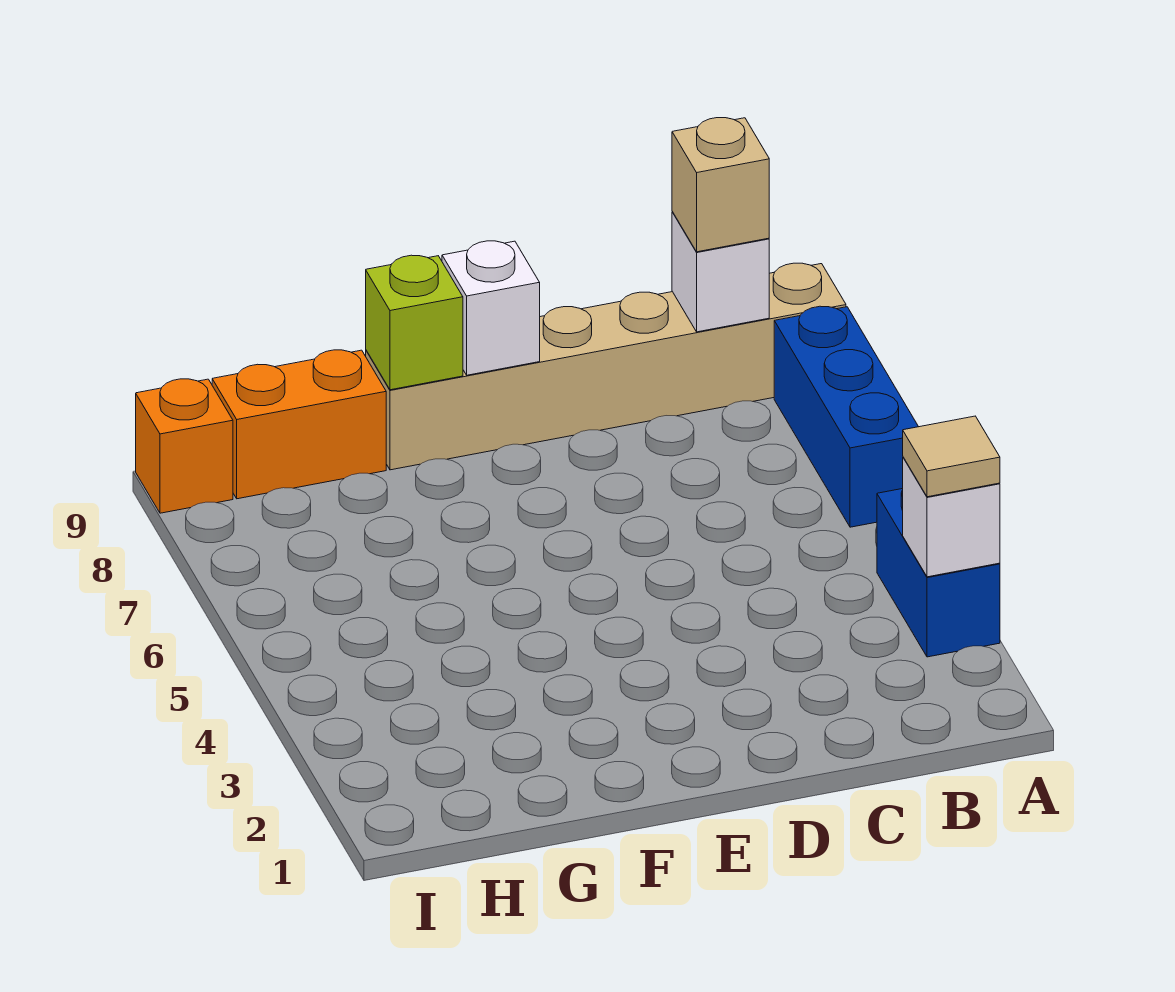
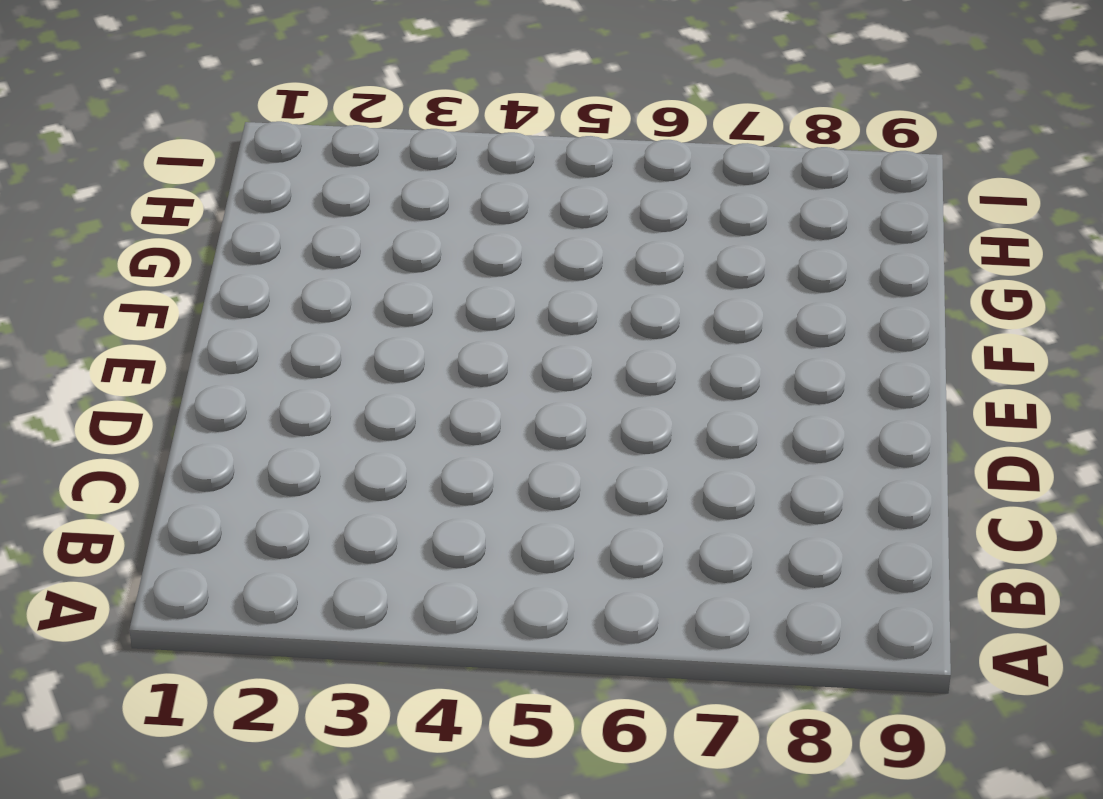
none -> blue brick A3:A4 level 1
none -> blue brick A6:A8 level 1

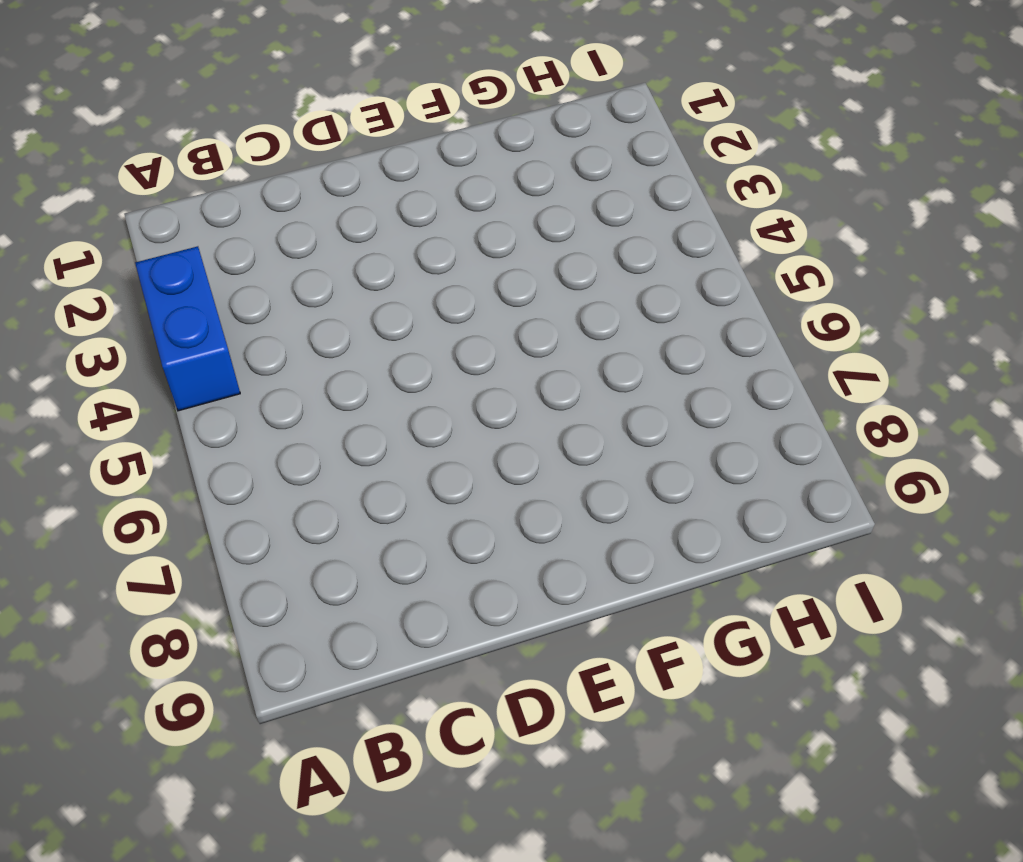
none -> blue brick A6:A8 level 1
none -> tan brick A9:F9 level 1

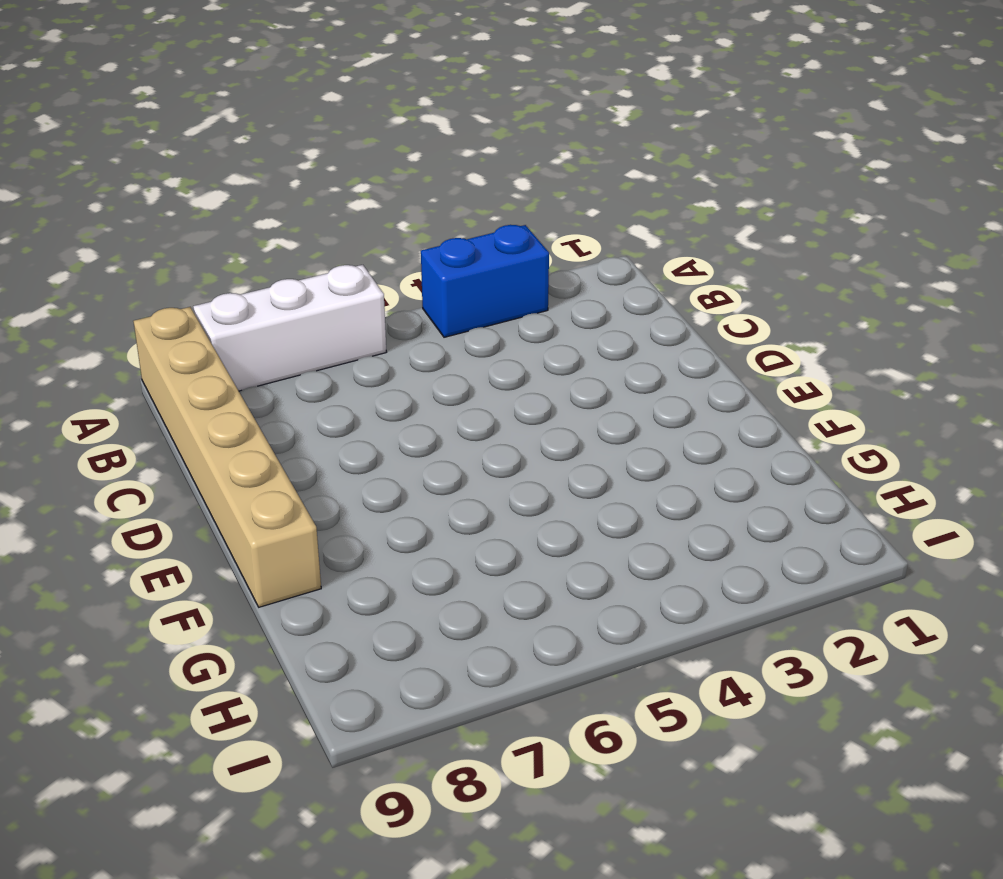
white brick A6:A8 level 1 -> blue brick A6:A8 level 1
none -> orange brick G9:H9 level 1
none -> orange brick I9 level 1

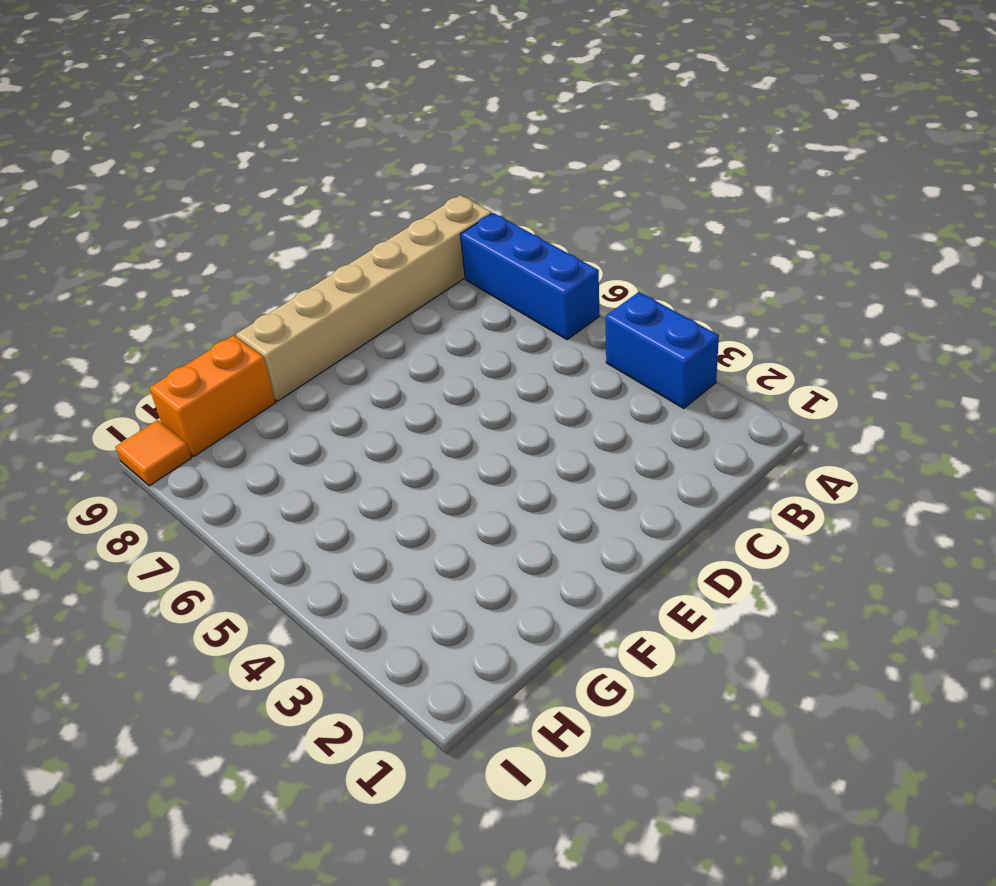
orange tile I9 level 1 -> orange brick I9 level 1
none -> white brick A3 level 2
none -> white brick B9 level 2

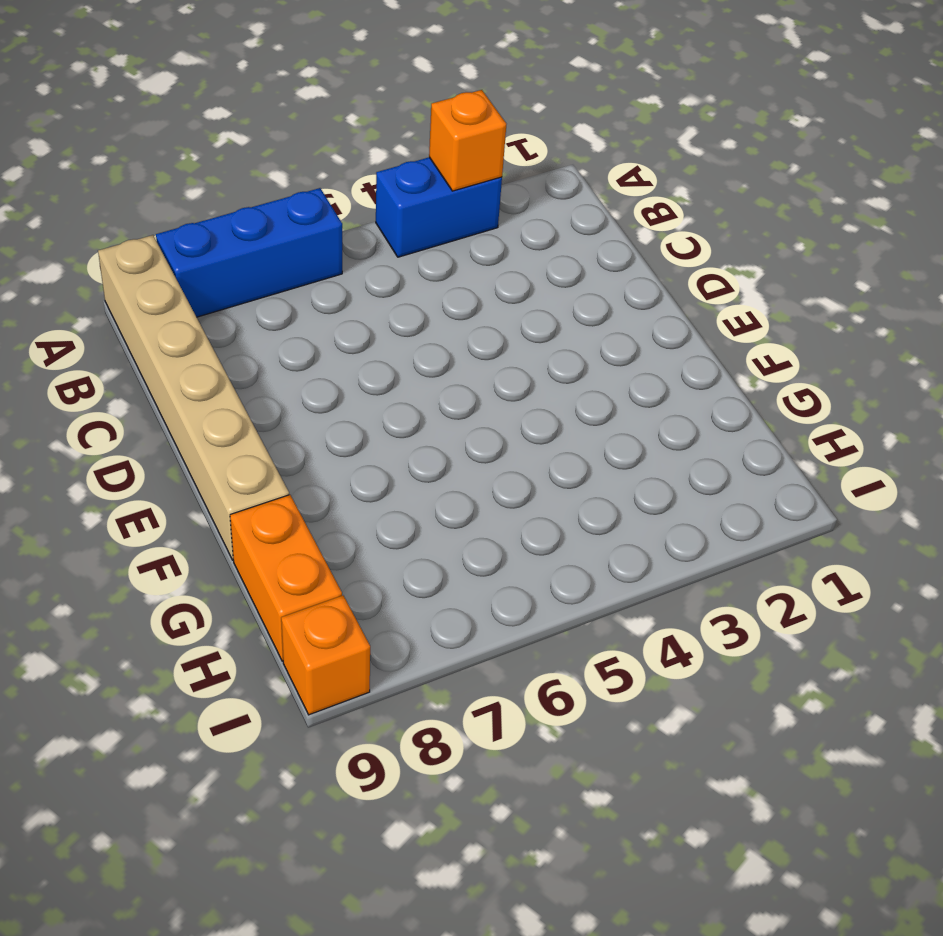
orange brick A3 level 2 -> white brick A3 level 2
none -> white brick B9 level 2
none -> white brick E9 level 2

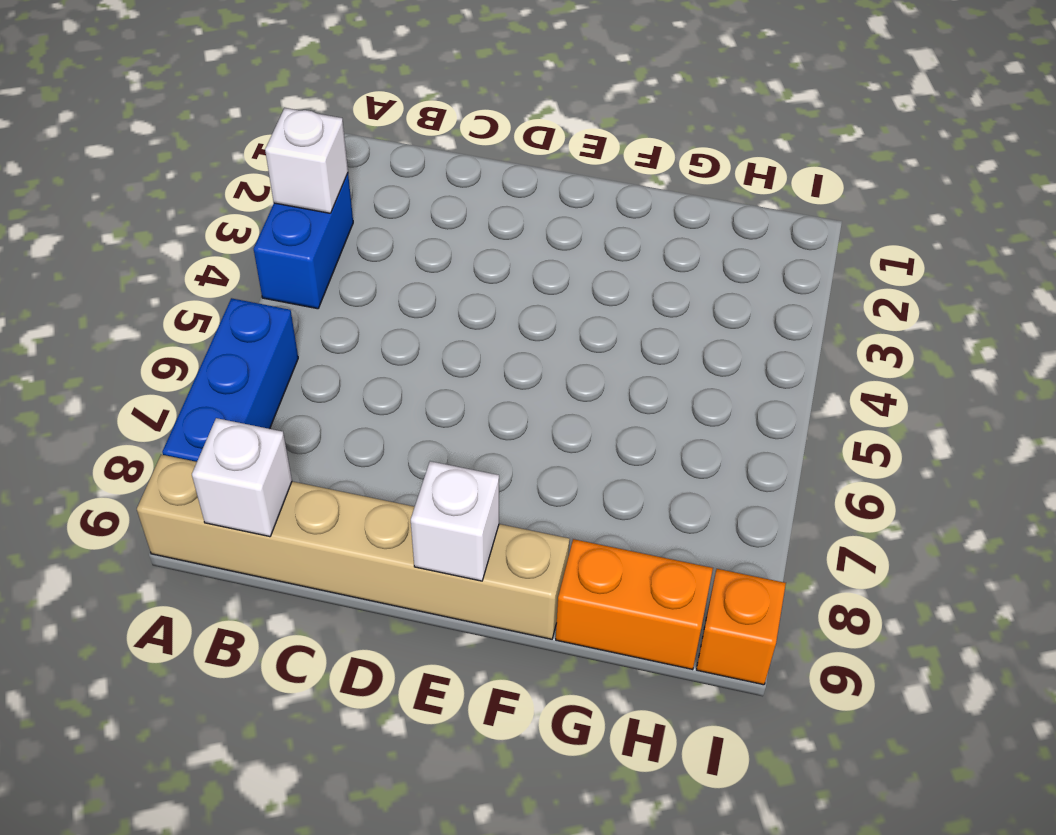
none -> lime brick F9 level 2
none -> tan tile A3 level 3

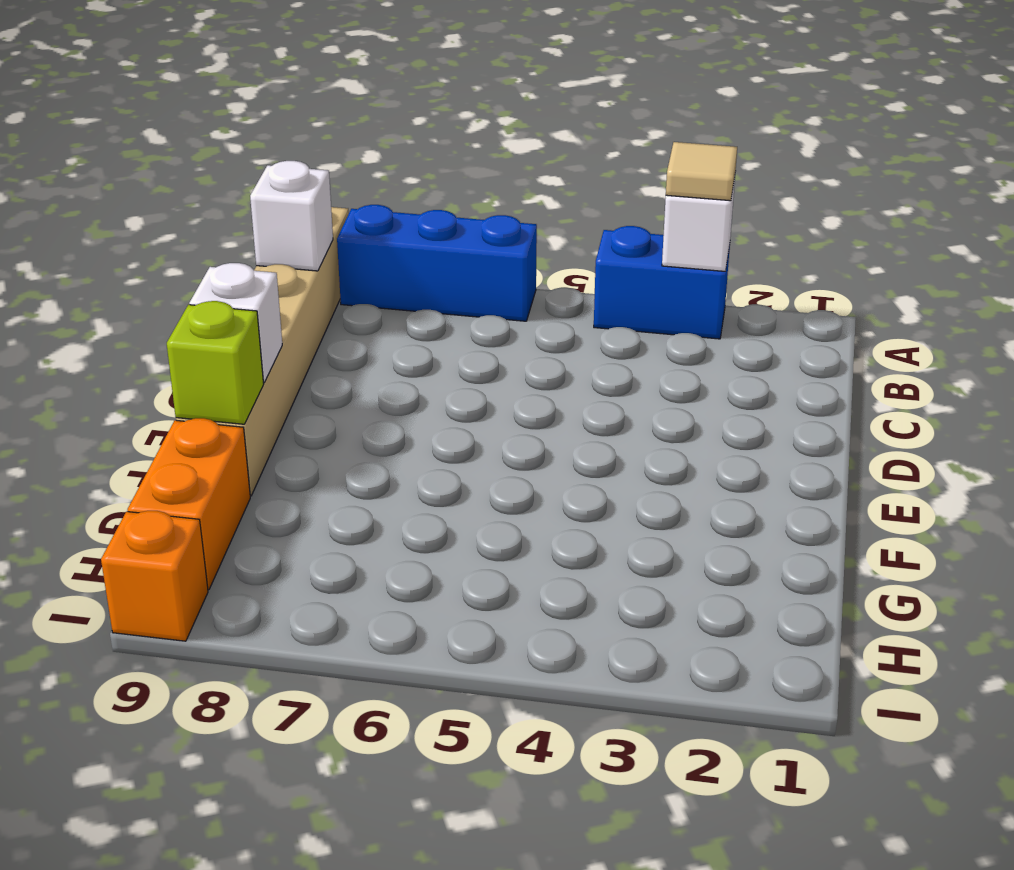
none -> tan brick B9 level 3

